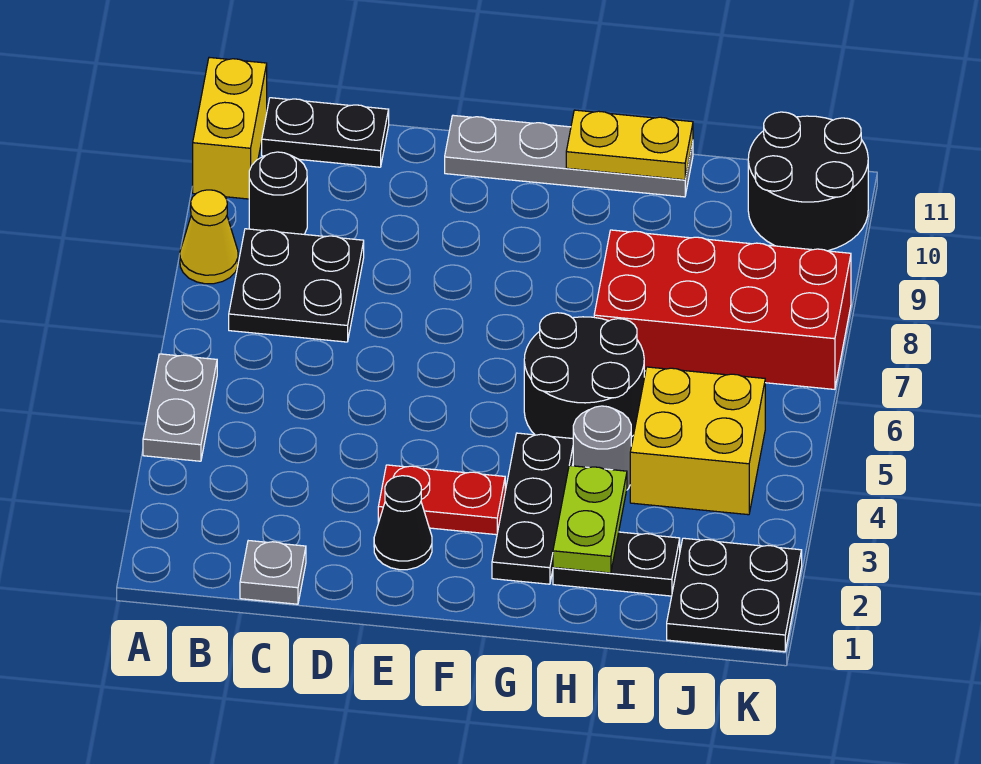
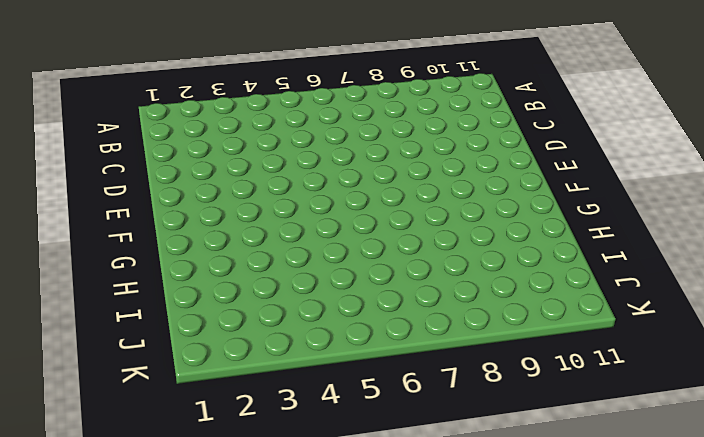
none -> grey plate A4:A5 level 1
none -> yellow cone A8 level 1
none -> yellow brick A10:A11 level 1

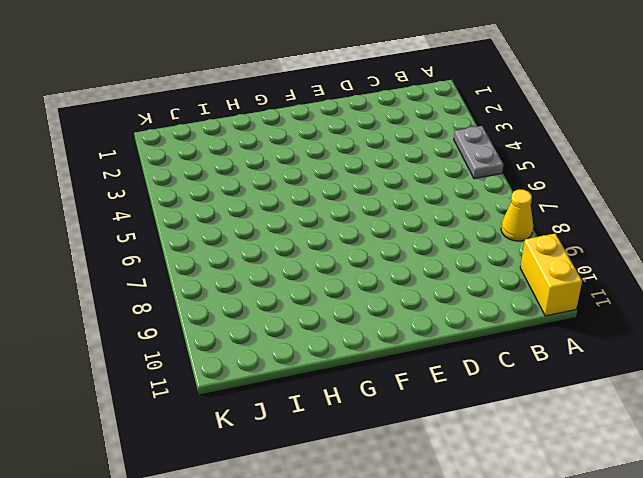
none -> black plate B7:C8 level 1
none -> black round brick B9 level 1
none -> black plate B11:C11 level 1

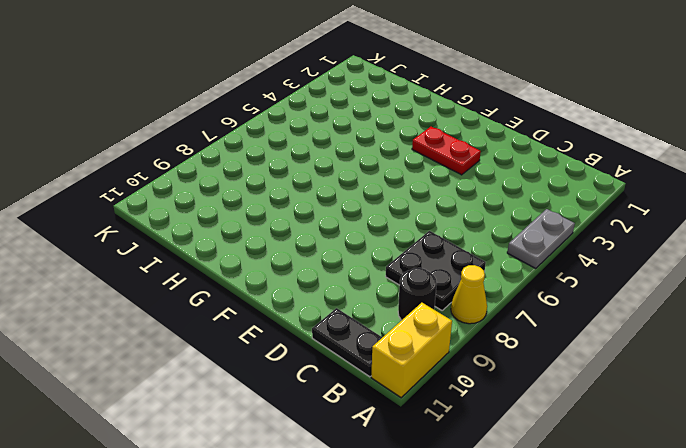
none -> grey plate C1 level 1
none -> black cone E2 level 1
none -> grey plate E11:H11 level 1

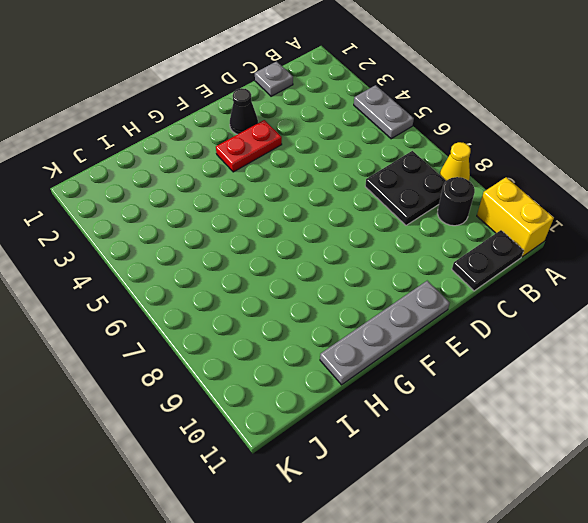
none -> black plate G2:G4 level 1
none -> black round brick G5:H6 level 1
none -> black plate H2:I2 level 1

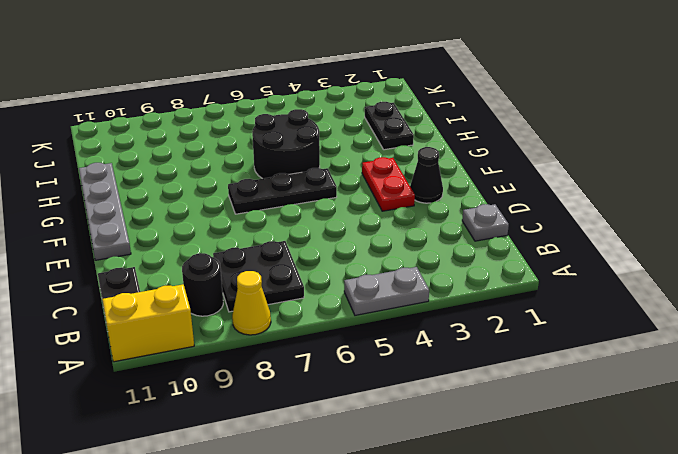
black plate F5:F7 level 1 -> black plate G2:G4 level 1
none -> grey round brick H4 level 1
none -> red brick H7:K8 level 1
none -> yellow brick I4:J5 level 1

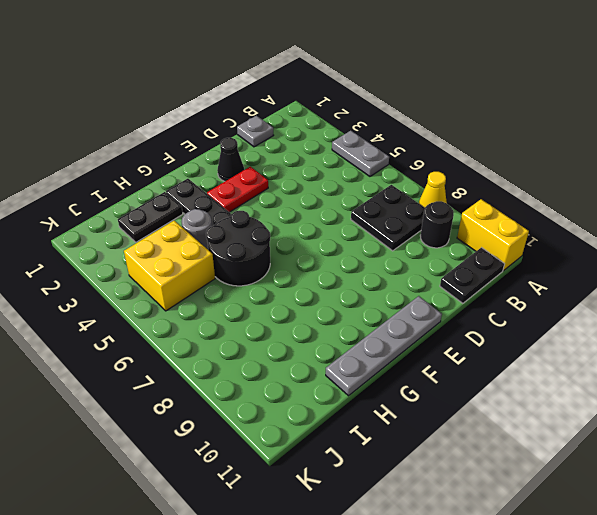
none -> red brick H7:K8 level 1
none -> black plate J1:K2 level 1
none -> black round brick J10:K11 level 1

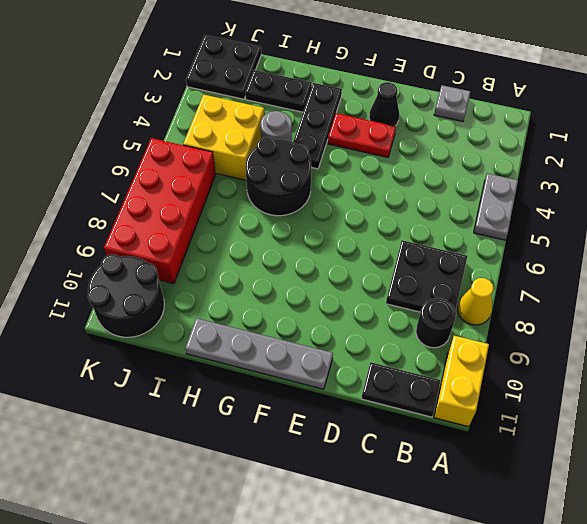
red brick J6:K9 level 1 -> red brick H7:K8 level 1
none -> yellow plate G11:H11 level 2
none -> lime plate H2:H3 level 2

